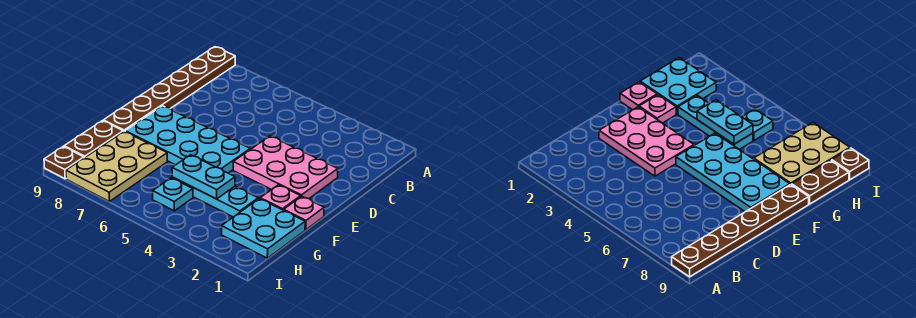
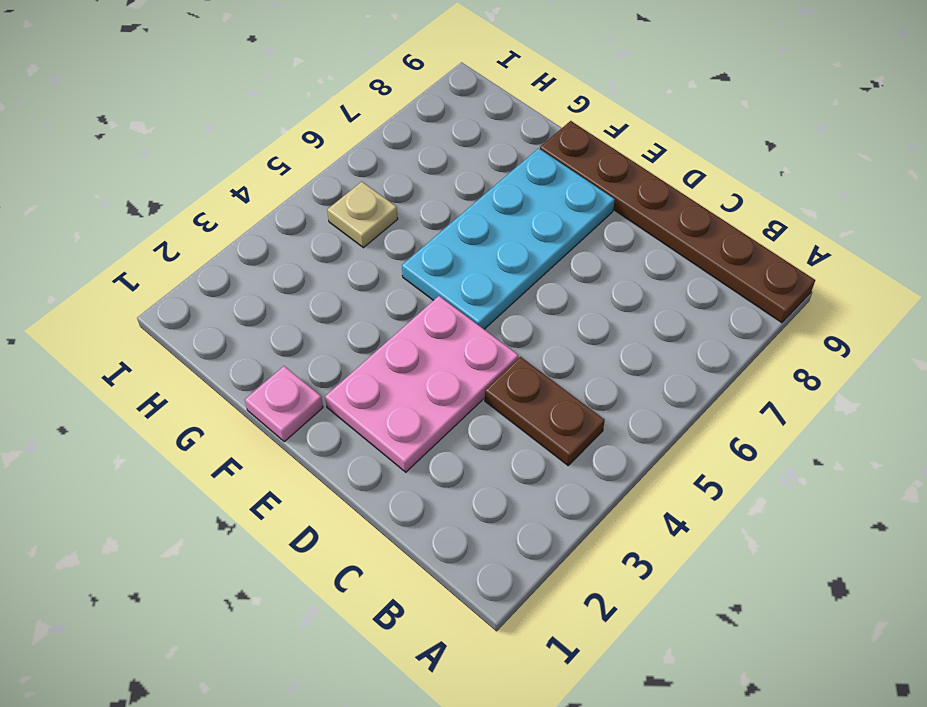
brown plate B4:C4 level 1 -> brown plate G9:H9 level 1
tan plate H5 level 1 -> cyan plate H5 level 1
none -> pink plate F2 level 1
none -> cyan plate G1:H2 level 1
none -> cyan plate G3:G5 level 1

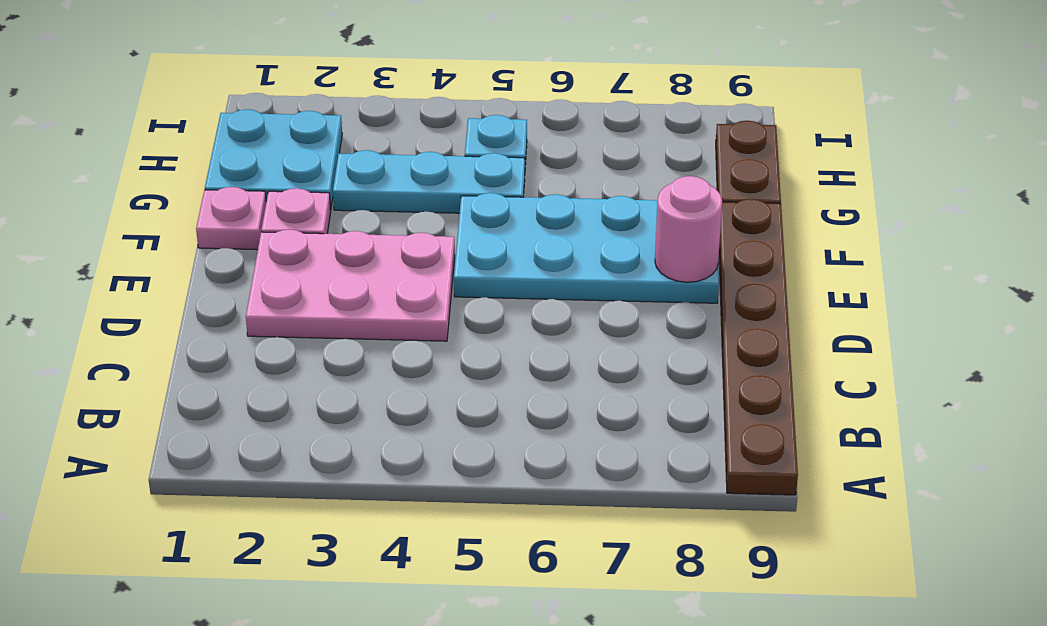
pink round brick E8 level 2 -> none
none -> tan plate G7:I8 level 1
none -> brown plate I9 level 1
none -> cyan plate G4:G5 level 2

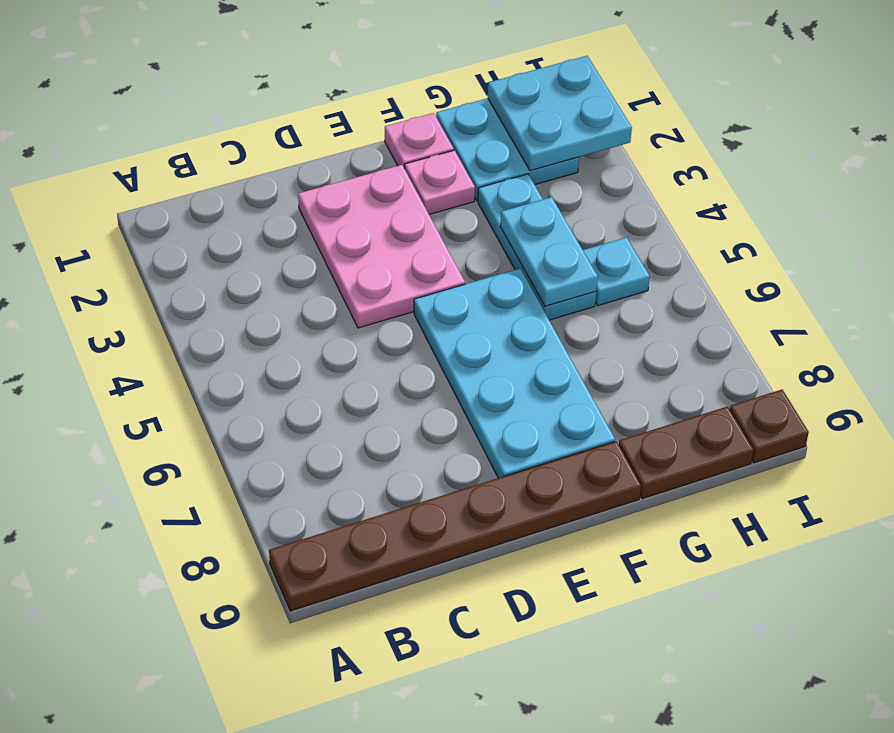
cyan plate H1:I2 level 2 -> none
none -> tan plate G7:I8 level 1

